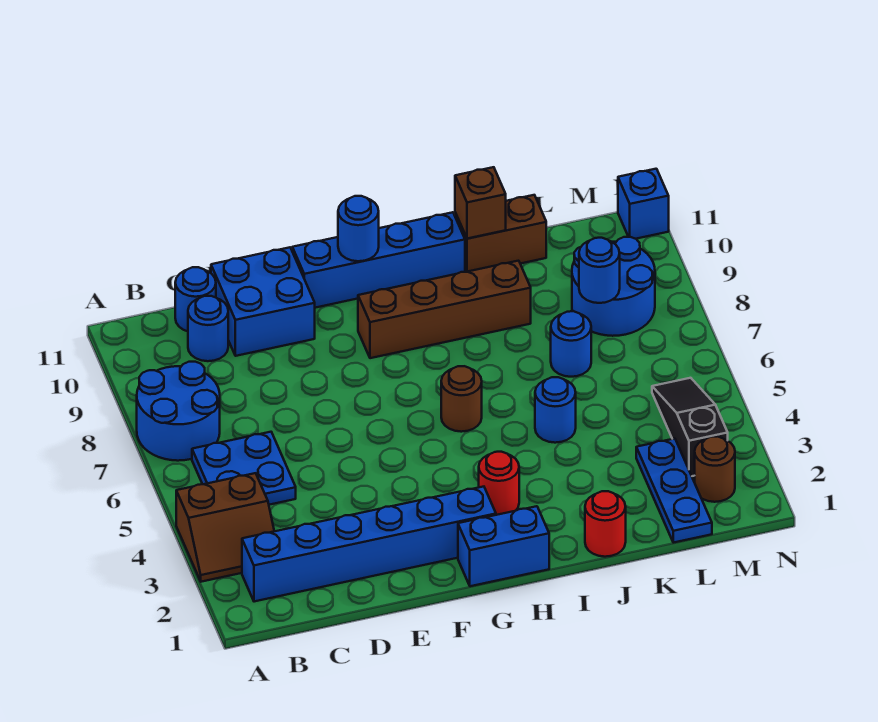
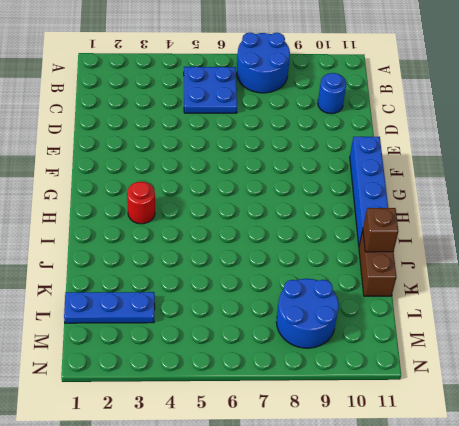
none -> brown slope A3:B4 level 1 top 4
none -> blue brick B2:G2 level 1
none -> blue round brick C11 level 1

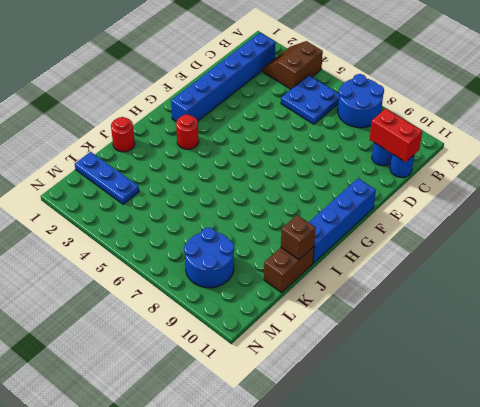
red brick C10:C11 level 2 -> none
none -> blue brick D10:E11 level 1
none -> blue brick G1:H1 level 1
none -> brown brick G9:J9 level 1

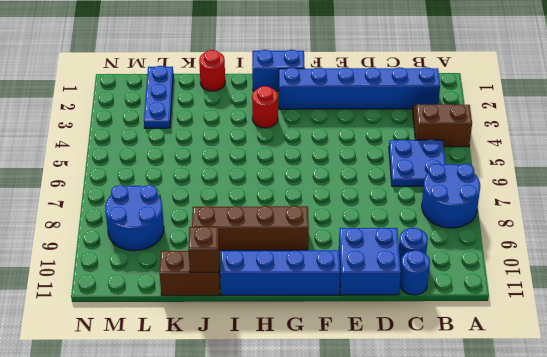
none -> brown round brick H6 level 1
none -> blue round brick J5 level 1
none -> blue round brick K7 level 1

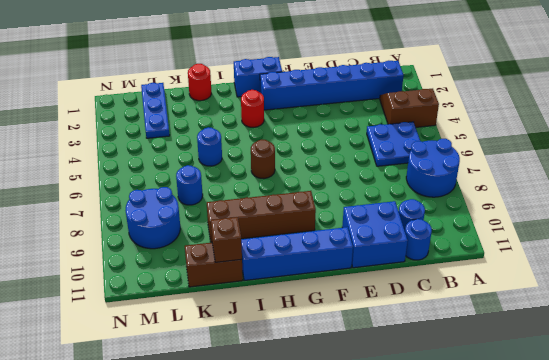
none -> brown round brick M2 level 1
none -> black slope M3:M5 level 1 top 3
none -> blue brick N11 level 1

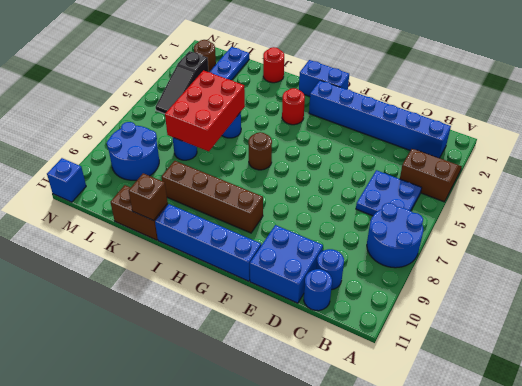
red brick J5:K7 level 2 -> none
none -> blue round brick G11 level 2
none -> blue round brick L8 level 2

